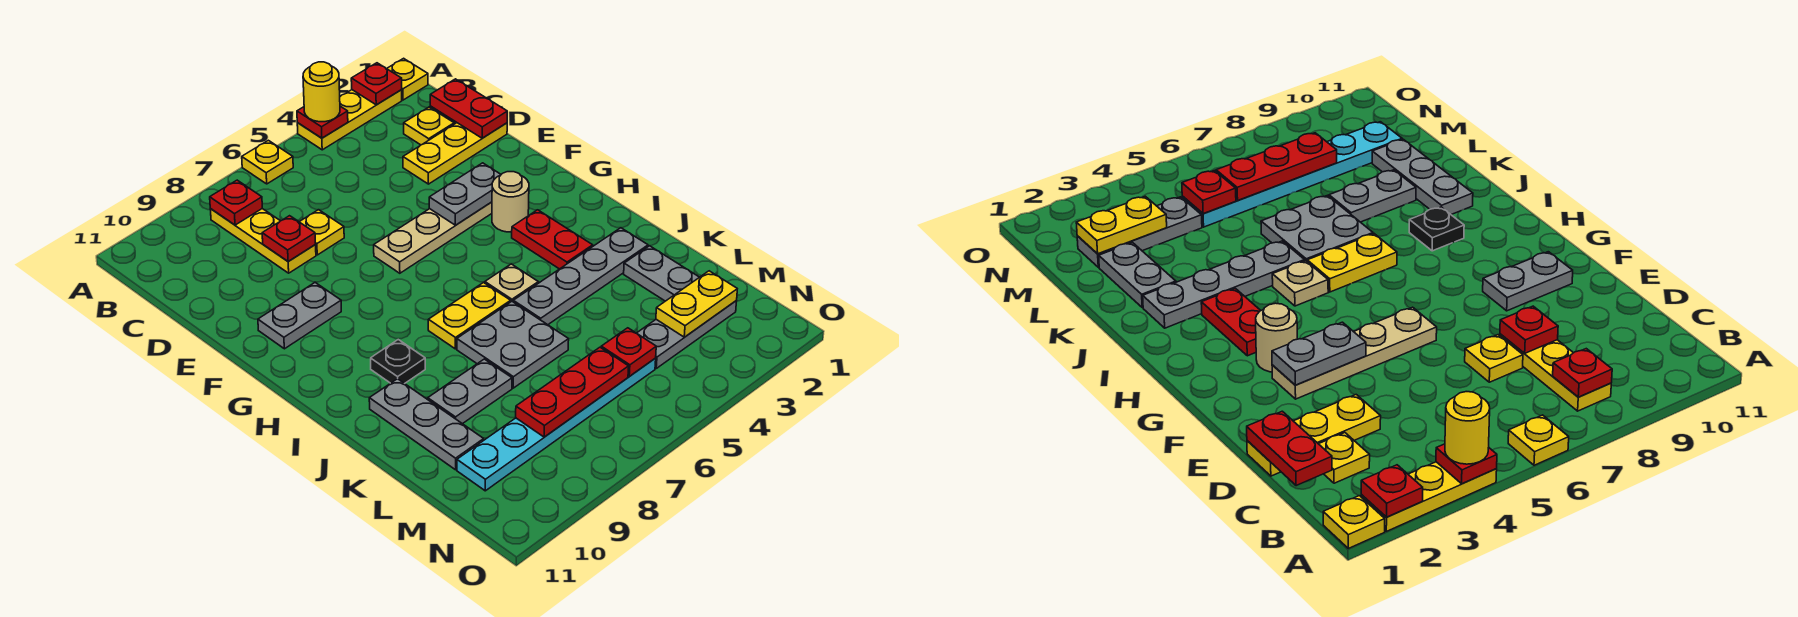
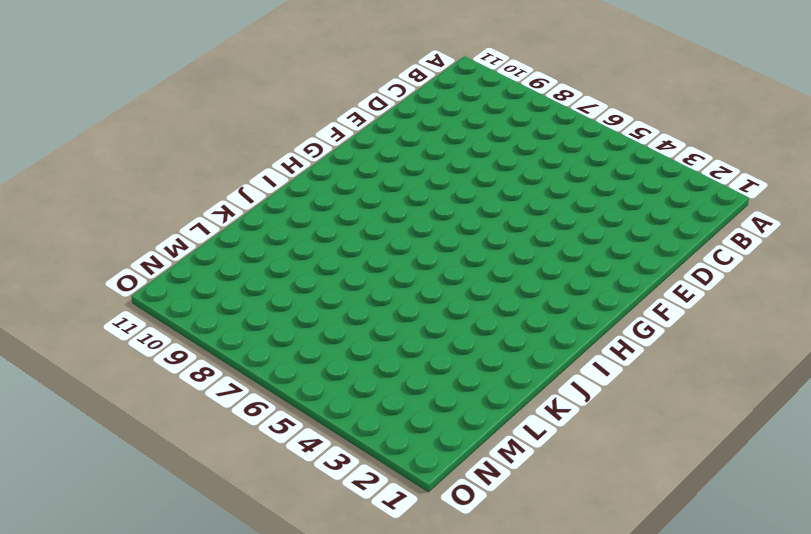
none -> yellow plate A1 level 1
none -> yellow plate A2:A4 level 1
none -> yellow plate A6 level 1
none -> yellow plate B8:D8 level 1

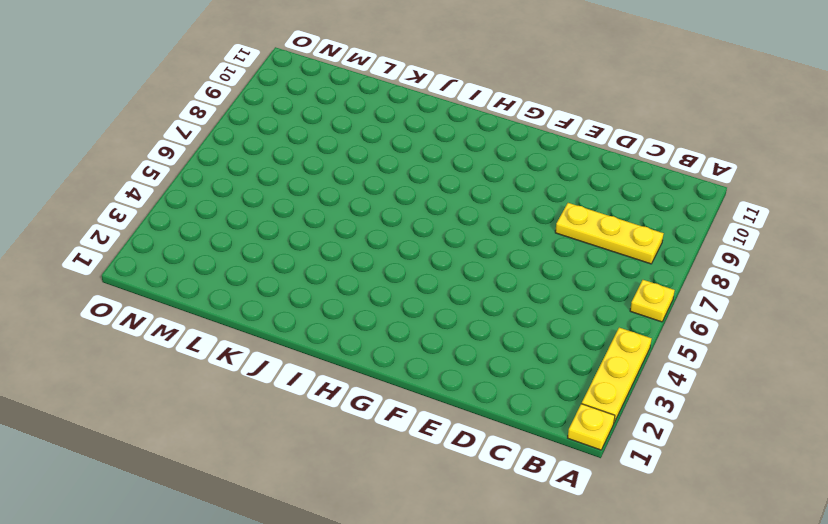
none -> yellow plate C2 level 1
none -> yellow plate D1:D3 level 1
none -> yellow plate D7 level 1
none -> tan plate F3:F6 level 1

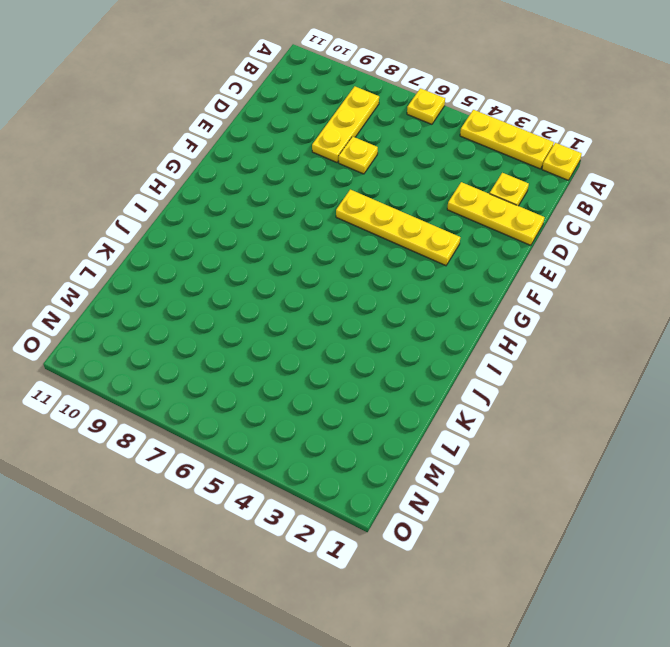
yellow plate F3:F6 level 1 -> tan plate F3:F6 level 1
none -> grey plate F9:F10 level 1
none -> tan round brick G3 level 1
none -> red plate H3:I3 level 1
none -> tan plate I5 level 1

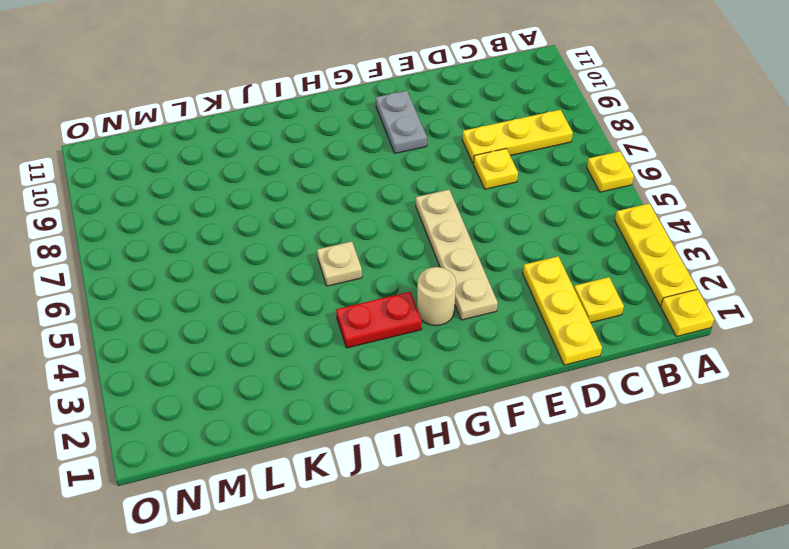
none -> yellow plate I6:I7 level 1
none -> black plate I9 level 1
none -> grey plate J2:J5 level 1
none -> grey plate J6:K7 level 1

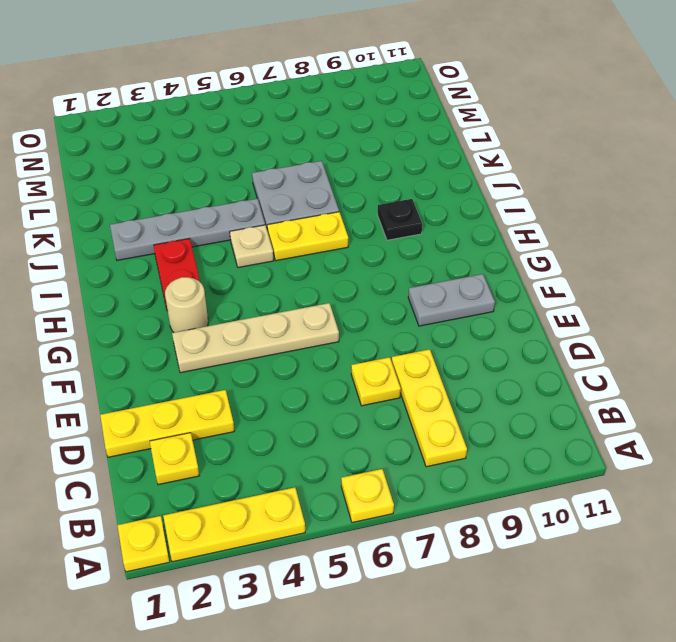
none -> grey plate J10:L10 level 1
none -> grey plate K2:L2 level 1
none -> grey plate K8:K9 level 1
none -> grey plate M2:M4 level 1

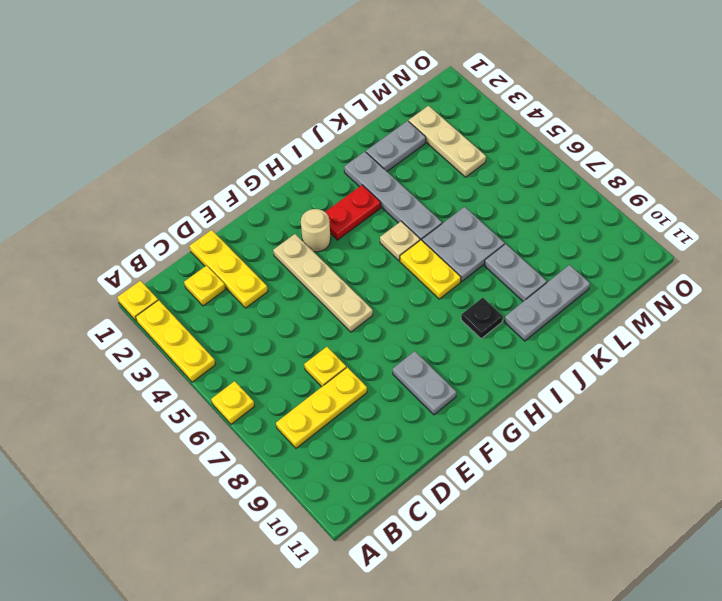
tan plate M2:M4 level 1 -> grey plate M2:M4 level 1
none -> cyan plate M5:M10 level 1
none -> red plate A2 level 2
none -> red plate A4 level 2
none -> red plate B8 level 2

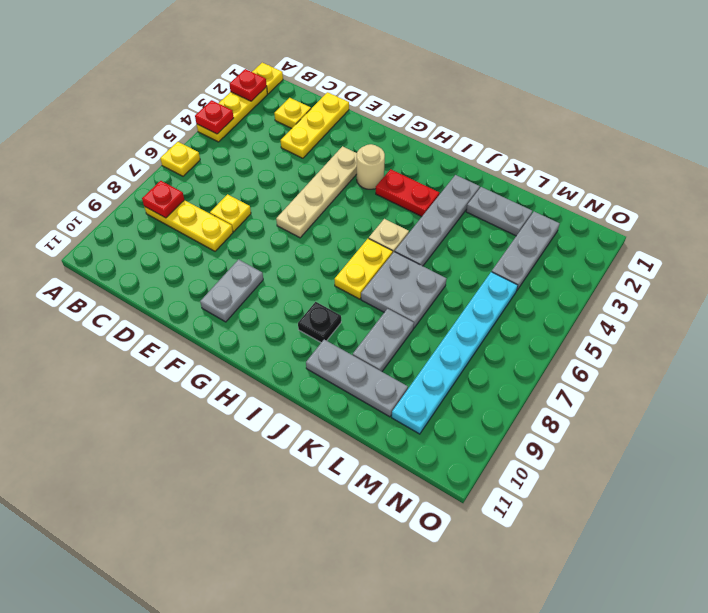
none -> red plate C1:D1 level 2
none -> red plate D8 level 2
none -> grey plate F3:F4 level 2
none -> yellow plate M2:M3 level 2

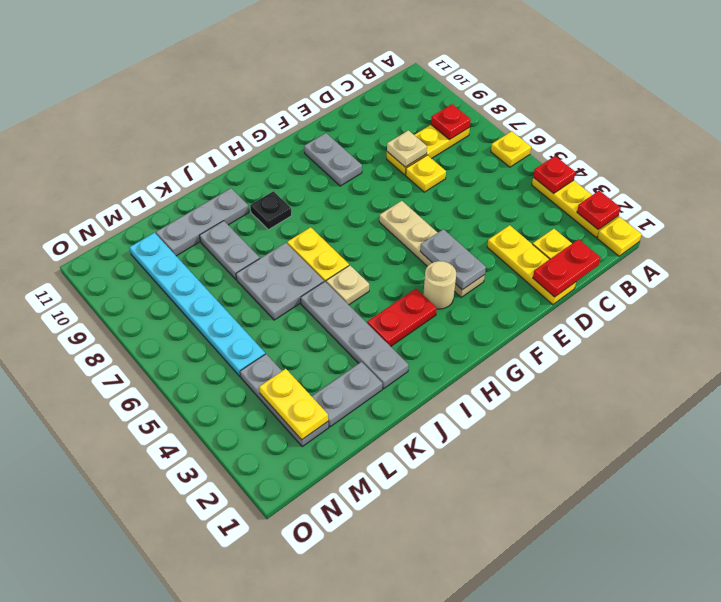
tan plate D8 level 2 -> red plate D8 level 2
none -> red plate M5 level 2
none -> red plate M6:M8 level 2
none -> yellow round brick A4 level 3

